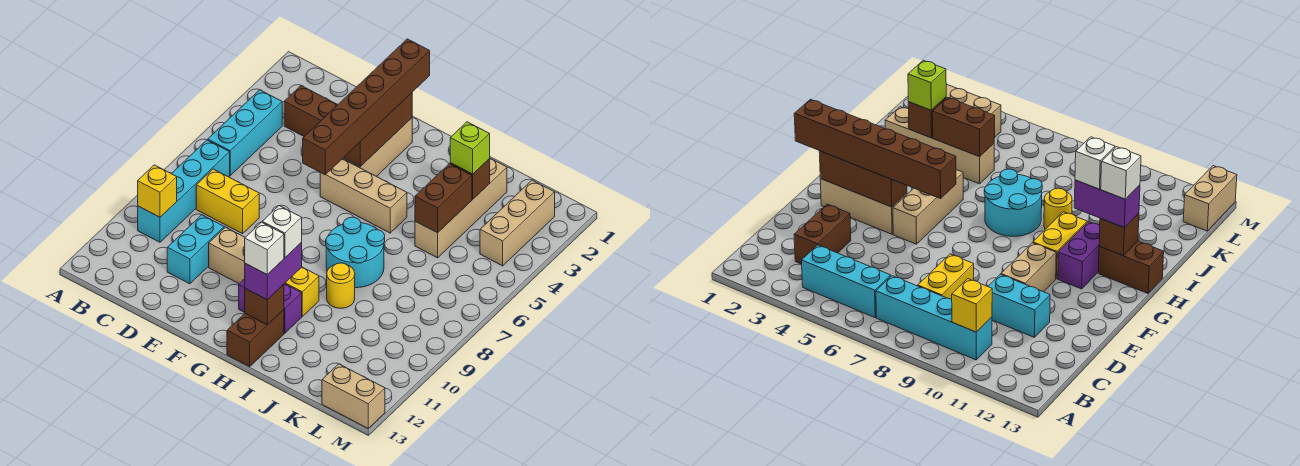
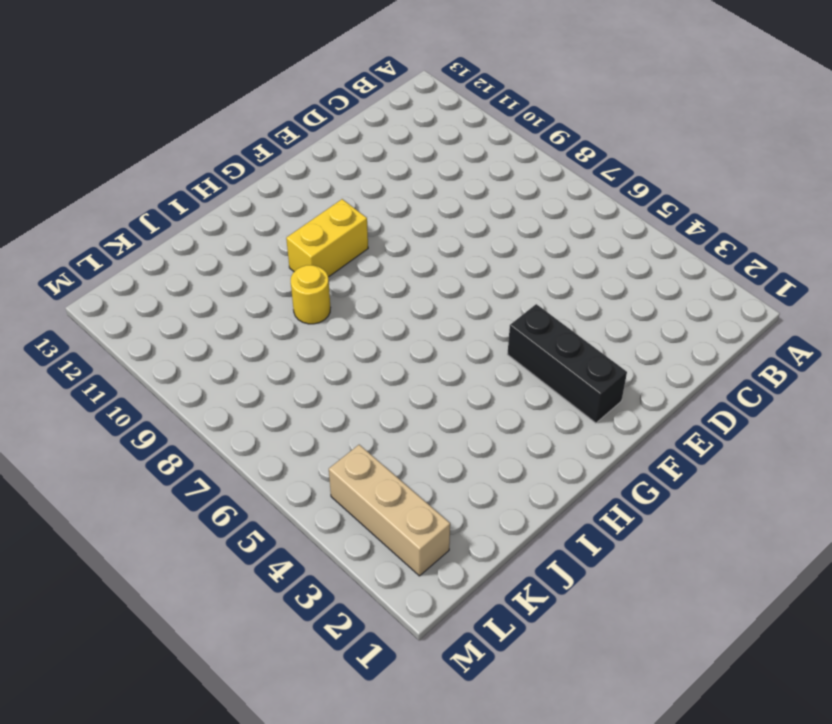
black brick F2:F4 level 1 -> tan brick F2:F4 level 1
none -> cyan brick B4:B6 level 1
none -> cyan brick B7:B10 level 1
none -> brown brick C3:D3 level 1

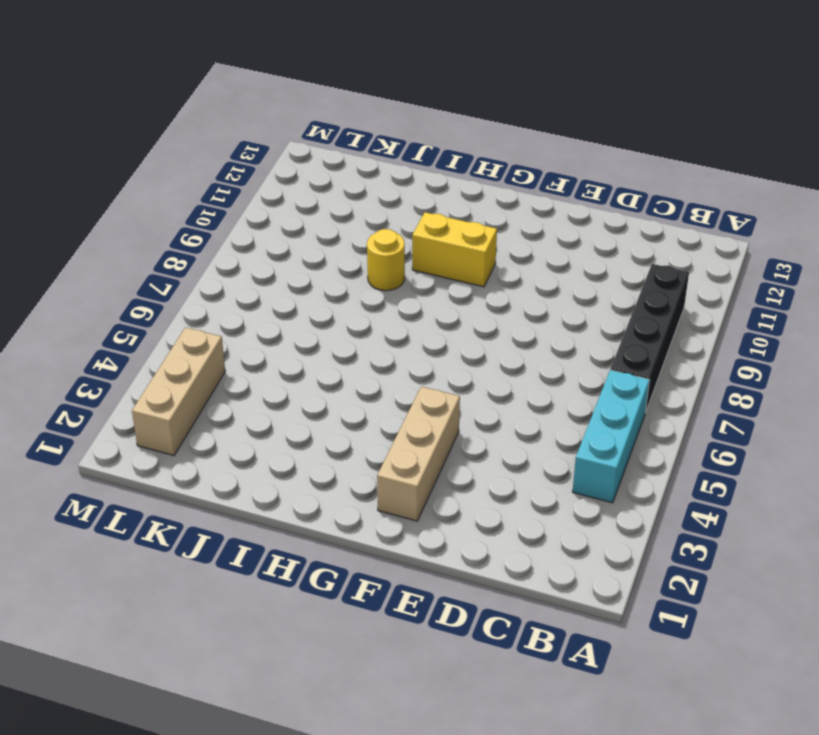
black brick B7:B10 level 1 -> cyan brick B7:B10 level 1
none -> brown brick C3:D3 level 1
none -> yellow brick C8:D8 level 1
none -> cyan brick D10:D11 level 1

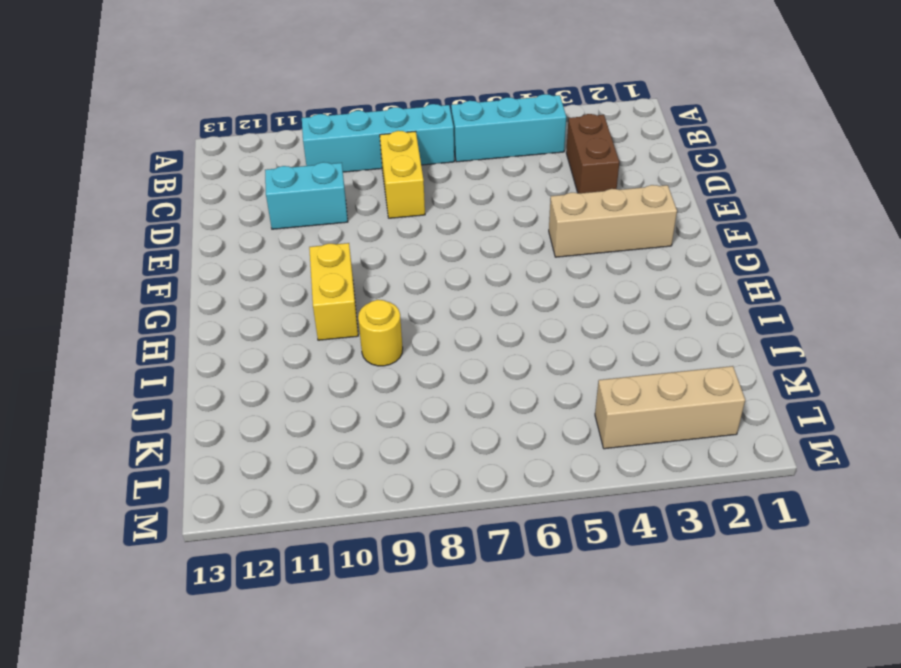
none -> tan brick E10:F10 level 1
none -> tan brick F5:H5 level 1
none -> purple brick G11:H11 level 1

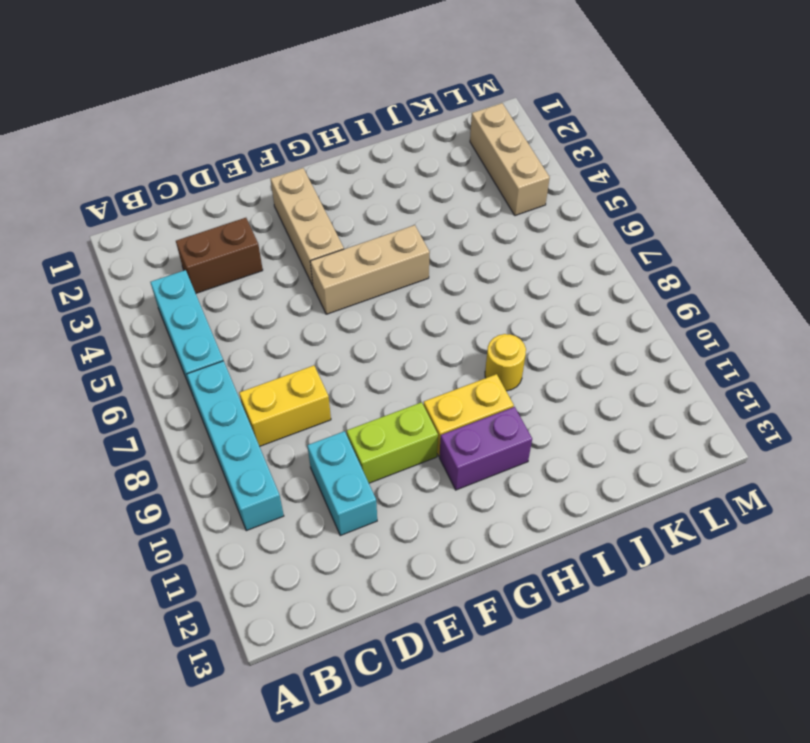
lime brick E10:F10 level 1 -> tan brick E10:F10 level 1
none -> cyan round brick H7:I8 level 1
none -> brown brick H12:H13 level 1
none -> tan brick J2:J5 level 1

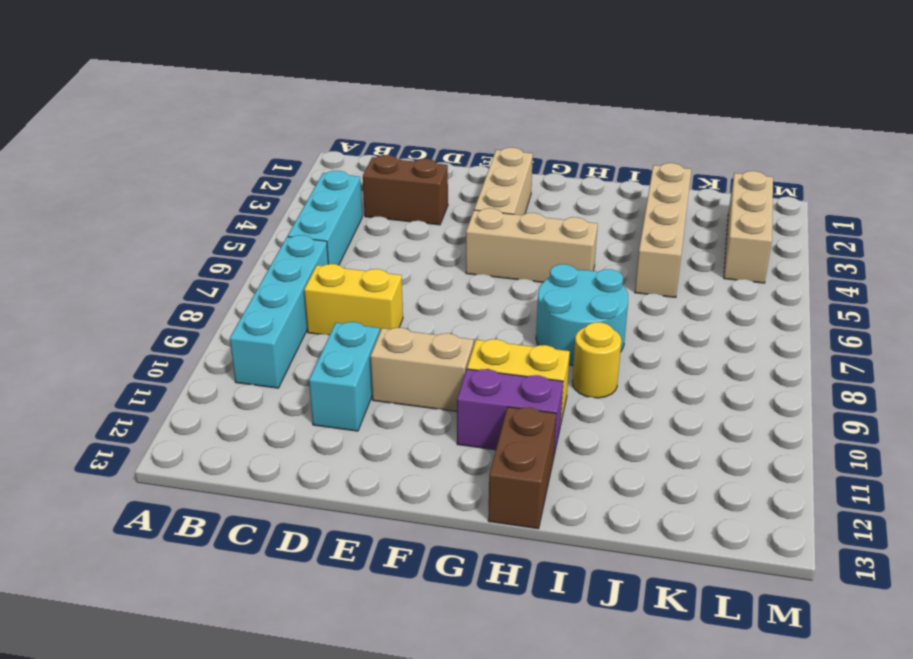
none -> tan brick L13:M13 level 1
none -> yellow brick B10 level 2
none -> brown brick F2:F4 level 2

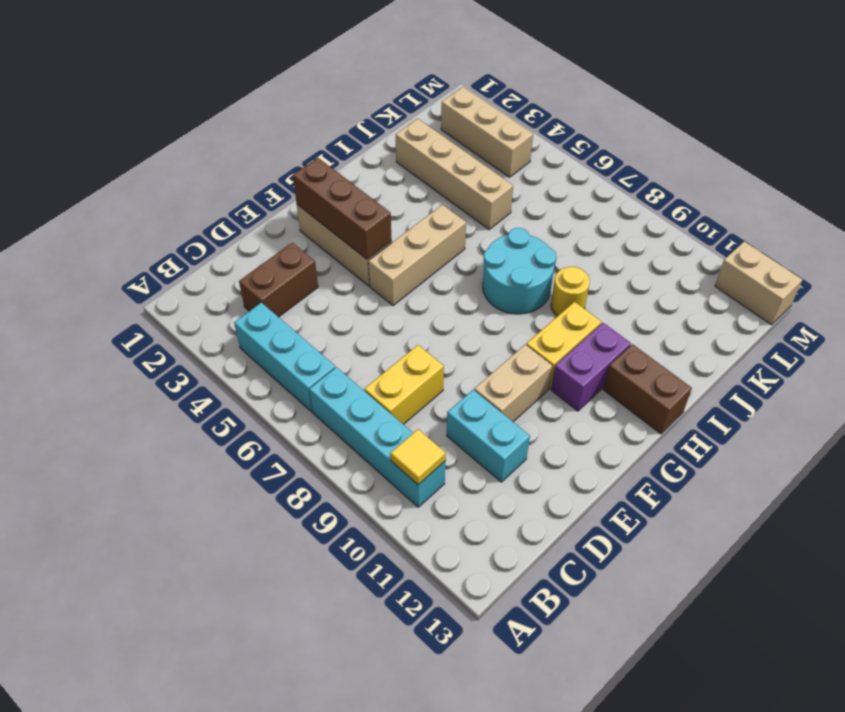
yellow tile B10 level 2 -> yellow brick B10 level 2
tan brick M12:M13 level 1 -> tan brick L13:M13 level 1
none -> brown brick H12 level 2
none -> brown brick J3 level 2
none -> brown brick J4:J5 level 2

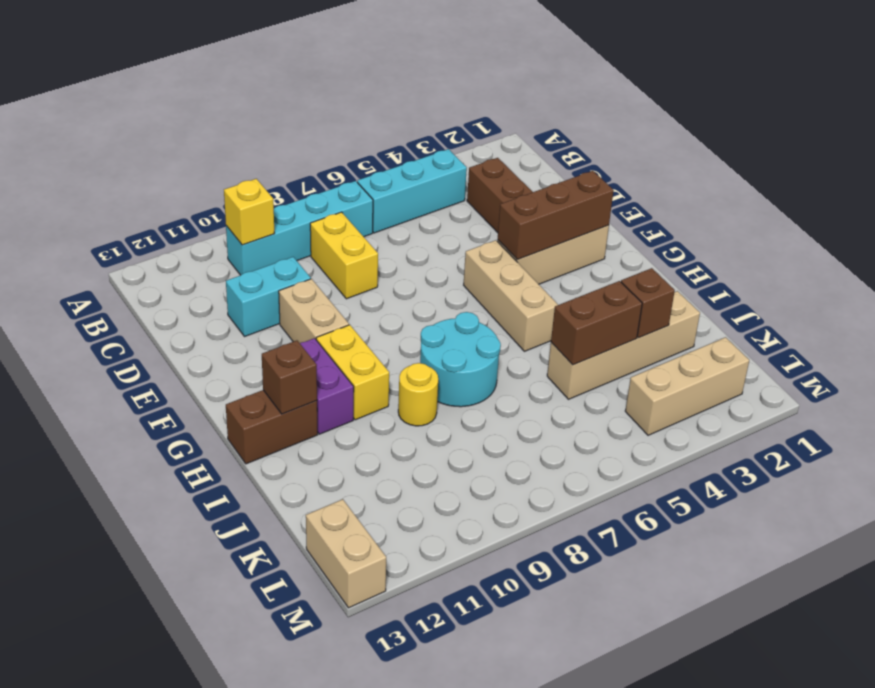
none -> brown brick F1:F6 level 3
none -> purple brick H11:H12 level 3
none -> lime brick J3 level 3

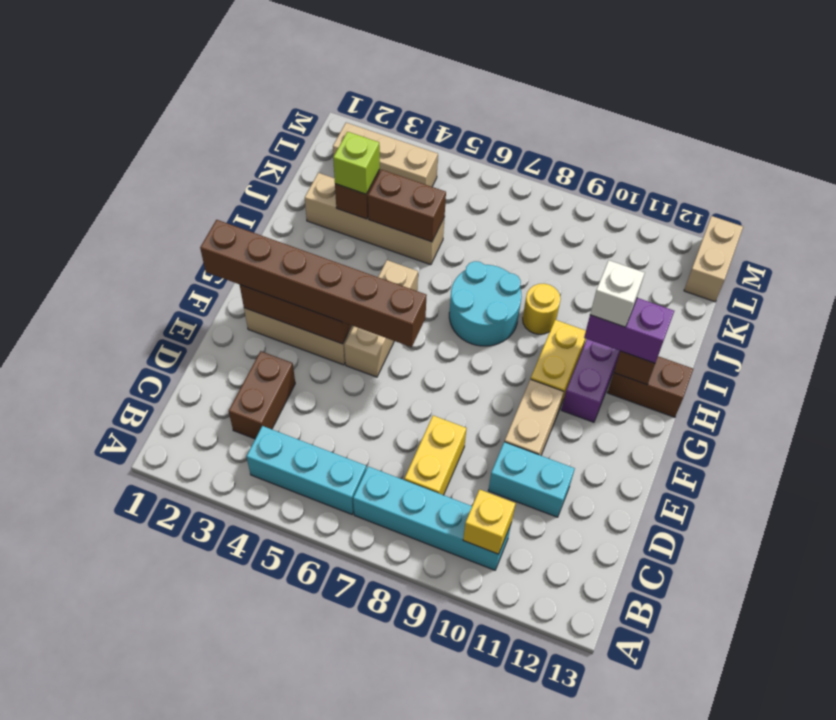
none -> white brick H12 level 4

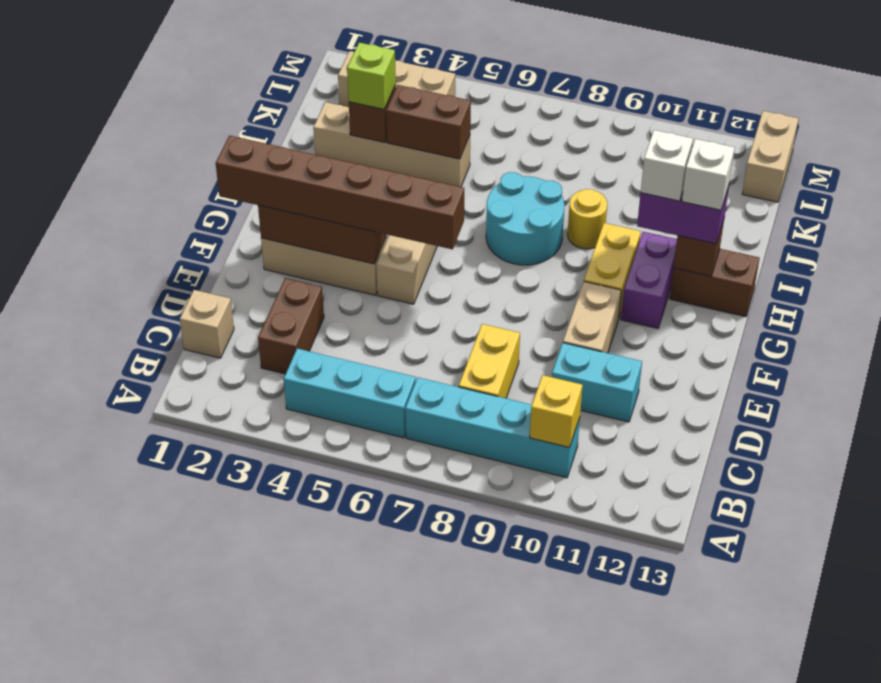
tan brick C1 level 1 -> none

